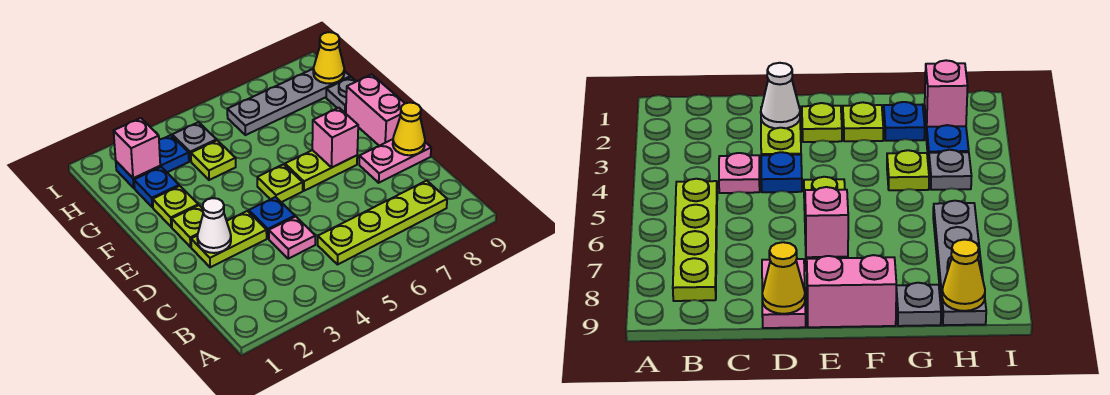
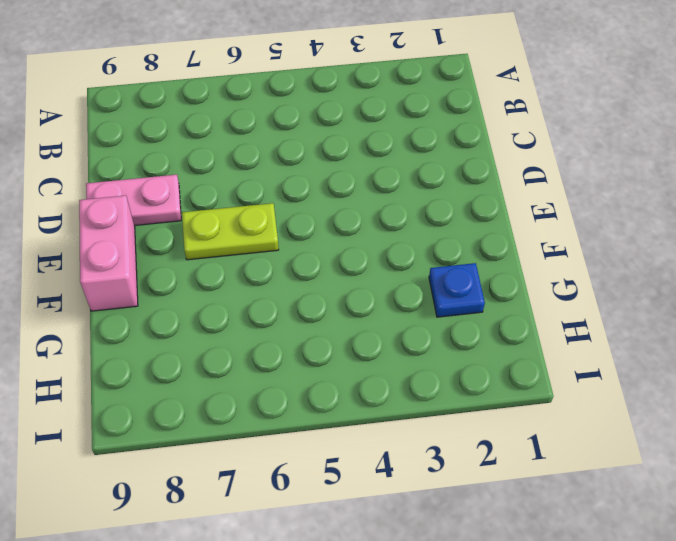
none -> lime plate B5:B8 level 1
none -> pink plate C4 level 1
none -> lime plate D2:D3 level 1

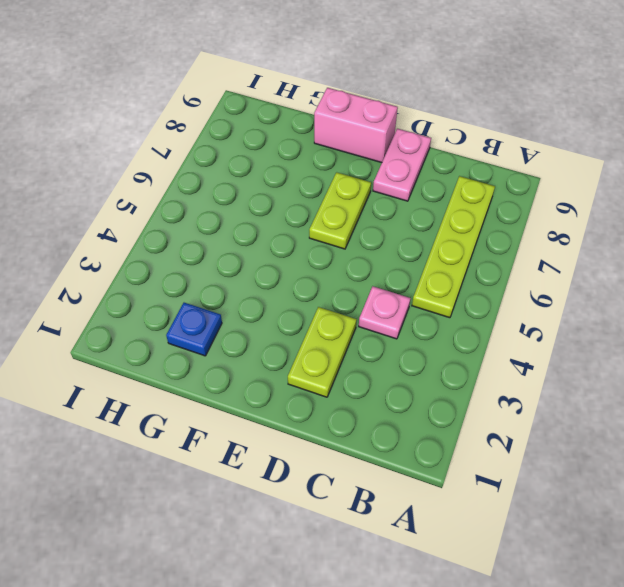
none -> blue plate D4 level 1
none -> lime plate E2 level 1
none -> lime plate E5 level 1

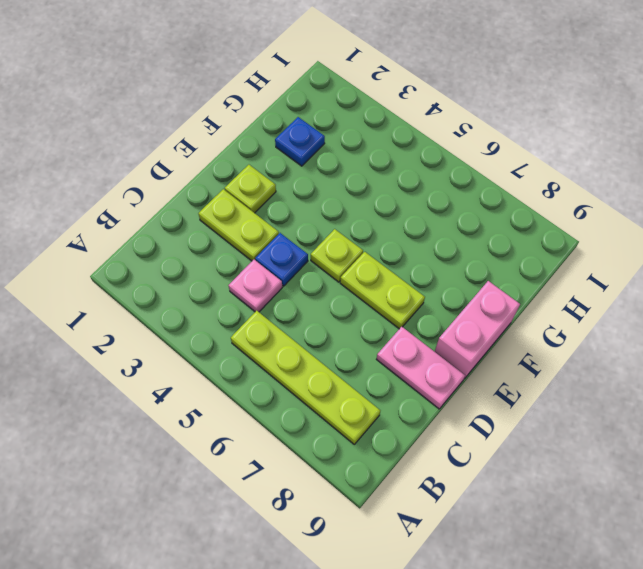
none -> lime plate F2 level 1
none -> lime plate G4 level 1
none -> grey plate G9 level 1

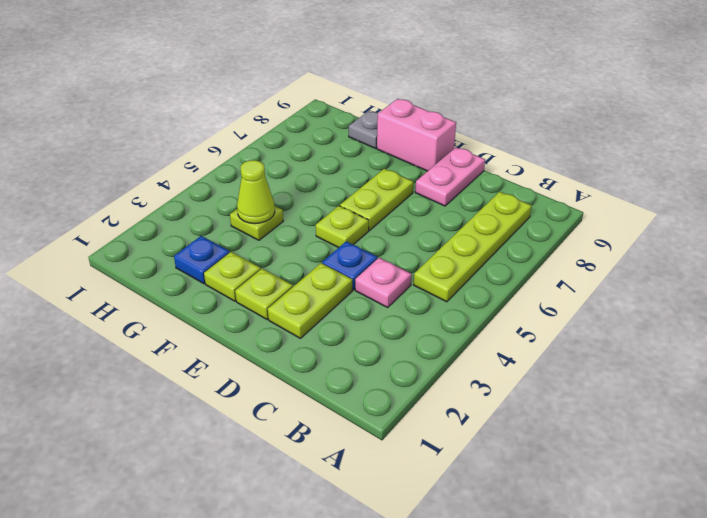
lime cone G4 level 2 -> none
none -> blue plate H2:H3 level 1
none -> grey plate H4 level 1
none -> grey plate H6:H9 level 1

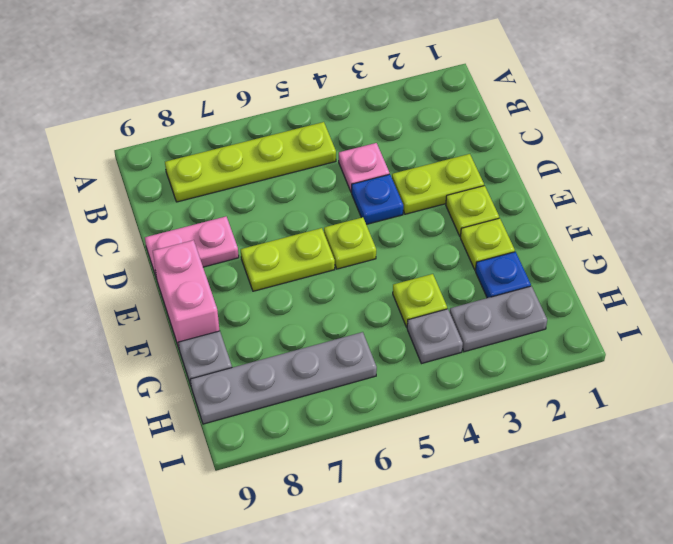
grey plate H2:H3 level 1 -> blue plate H2:H3 level 1
none -> white cone D2 level 2
none -> yellow cone D9 level 2
none -> pink brick E7 level 2

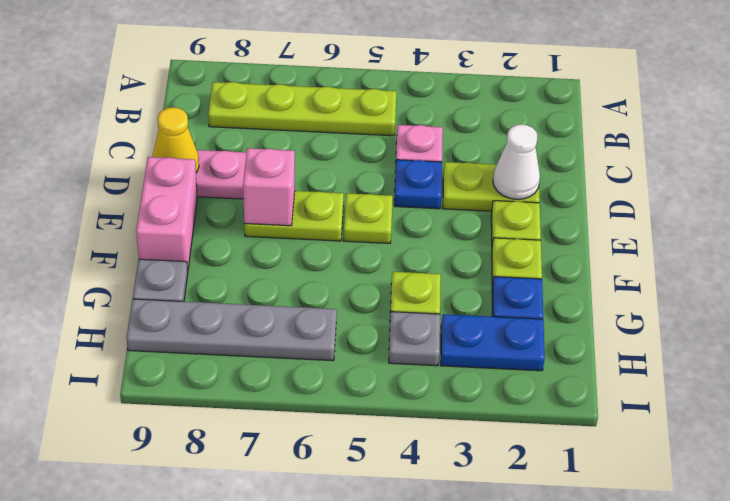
none -> pink brick H2 level 2
none -> yellow cone H9 level 2

